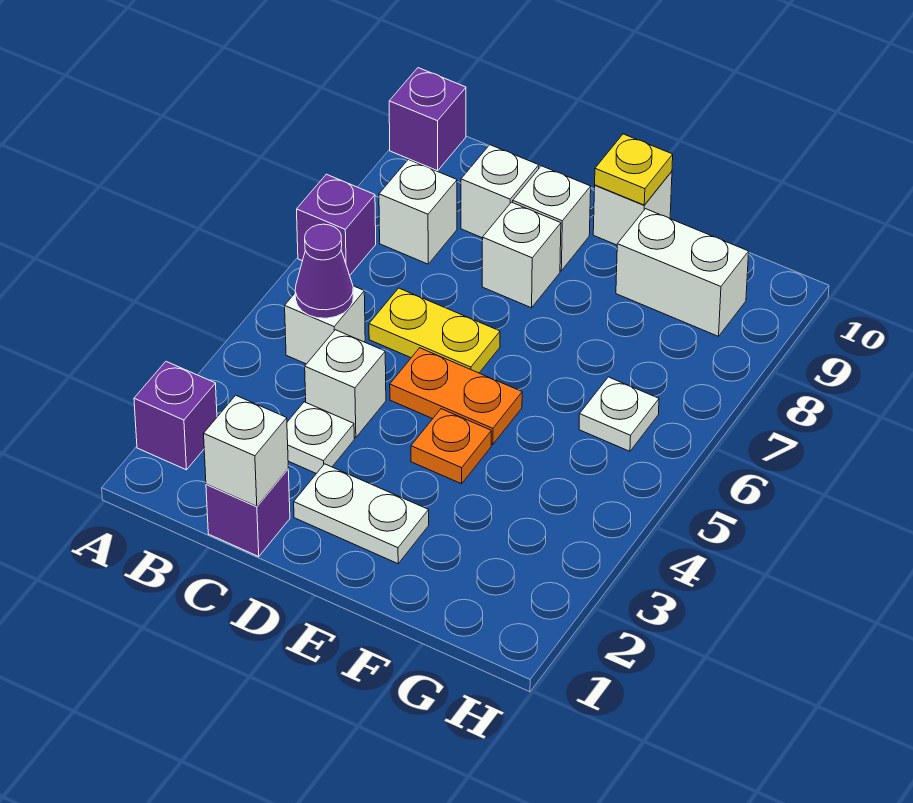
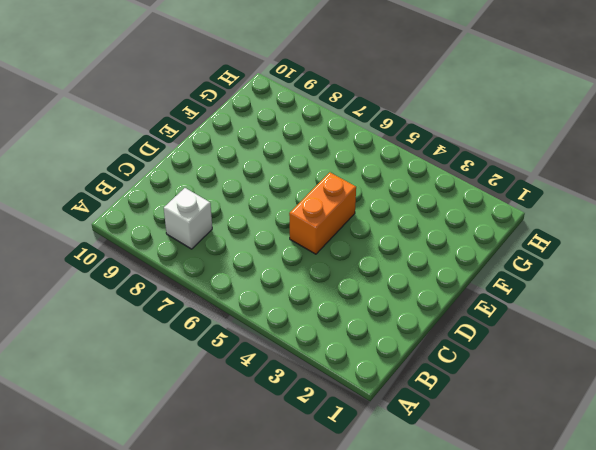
orange brick D5:E5 level 1 -> orange plate D5:E5 level 1
none -> purple brick A2 level 1
none -> purple brick A7 level 1
none -> purple brick A10 level 1

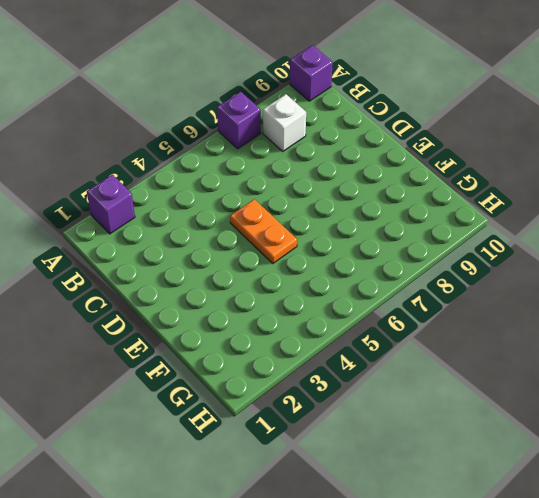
none -> white brick B5 level 1
none -> purple brick C1 level 1
none -> white plate C3 level 1

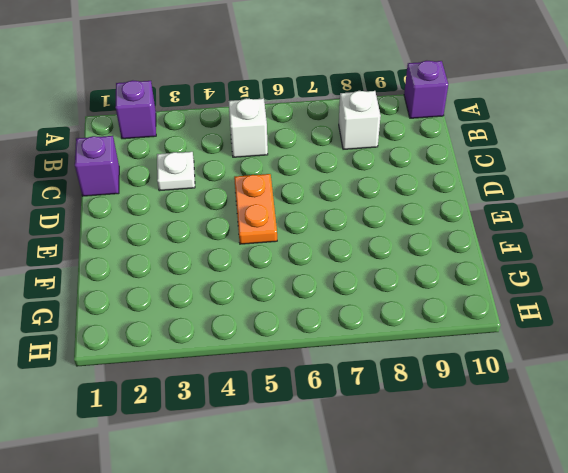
none -> purple brick A7 level 1
none -> white brick C4 level 1
none -> yellow plate C6:D6 level 1

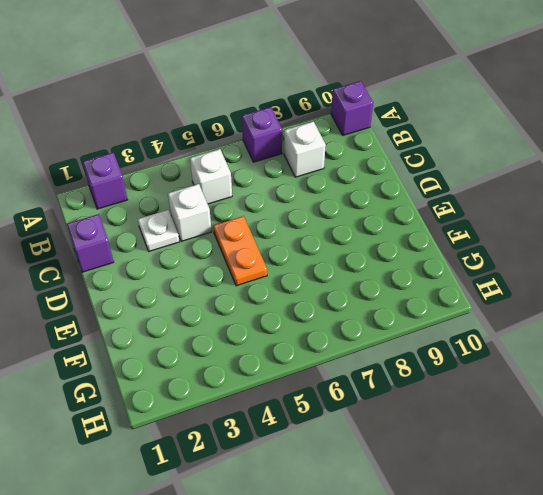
none -> yellow plate C6:D6 level 1
none -> white brick C9 level 1
none -> white plate D2:E2 level 1

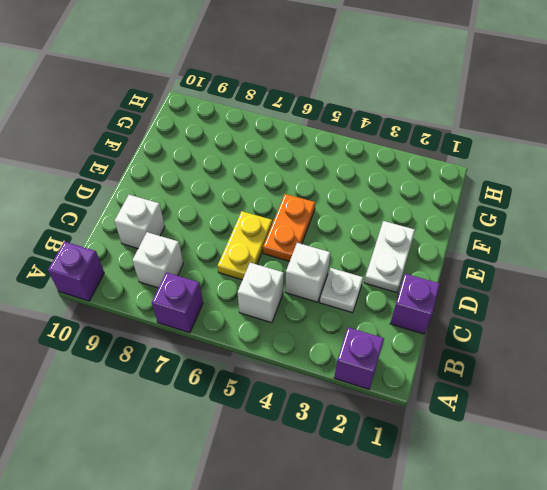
none -> white brick D8 level 1
none -> white brick D9 level 1
none -> orange plate E4 level 1

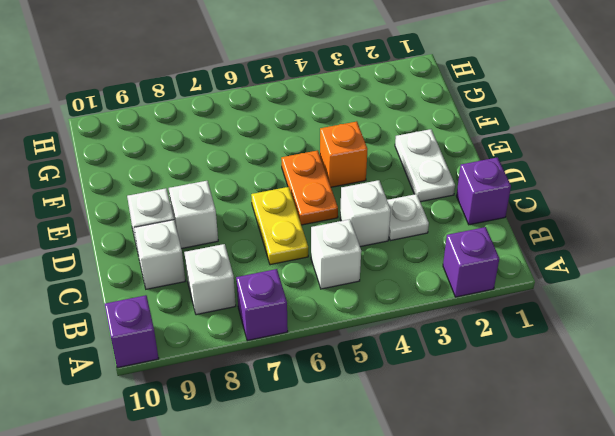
orange brick E4 level 1 -> orange plate E4 level 1
none -> white brick E10 level 1
none -> white brick F9:G9 level 1
none -> white plate G6 level 1

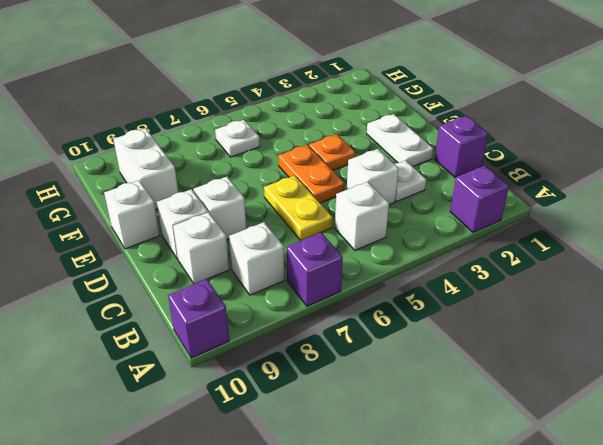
none -> purple cone B5 level 2
none -> white brick C1 level 2
none -> yellow plate E10 level 2

